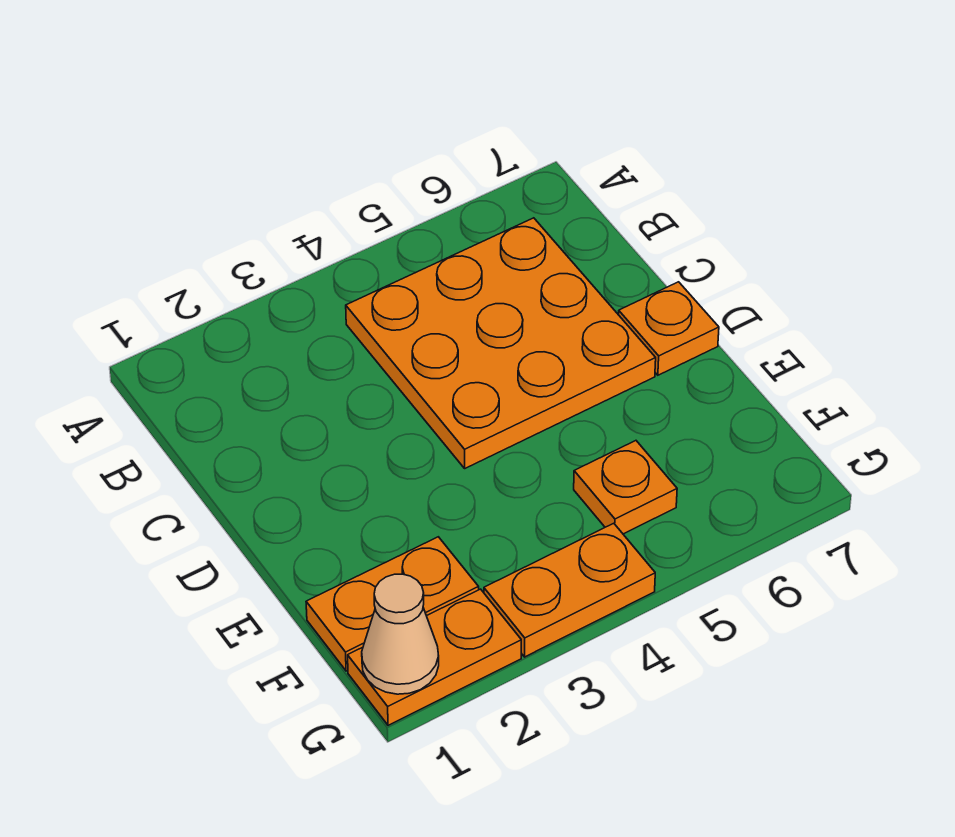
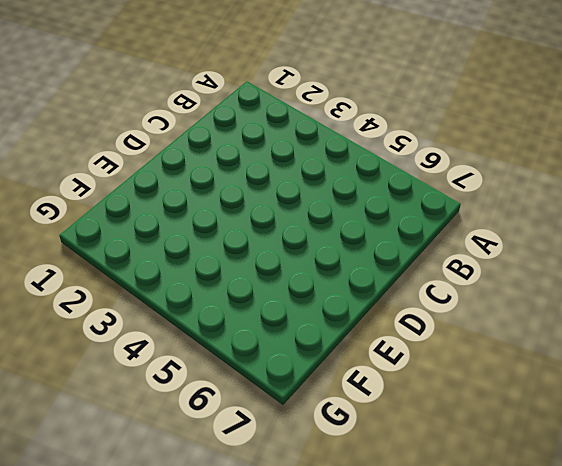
none -> orange plate B4:D6 level 1
none -> orange plate D7 level 1

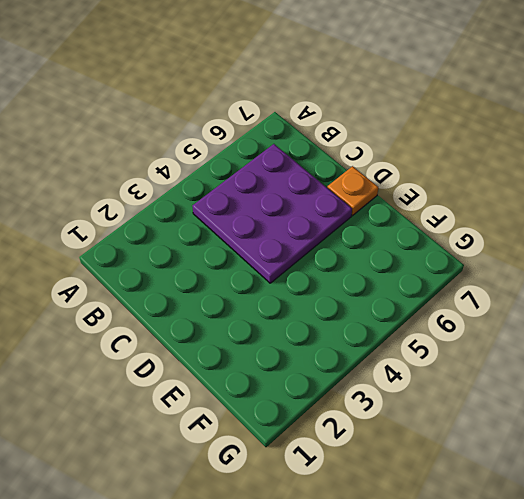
purple plate B4:D6 level 1 -> orange plate B4:D6 level 1
none -> orange plate F1:F2 level 1
none -> orange plate F5 level 1

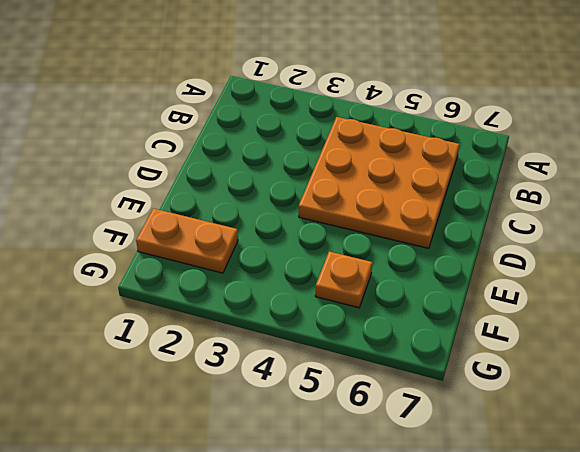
none -> orange plate D7 level 1
none -> orange plate G1:G2 level 1

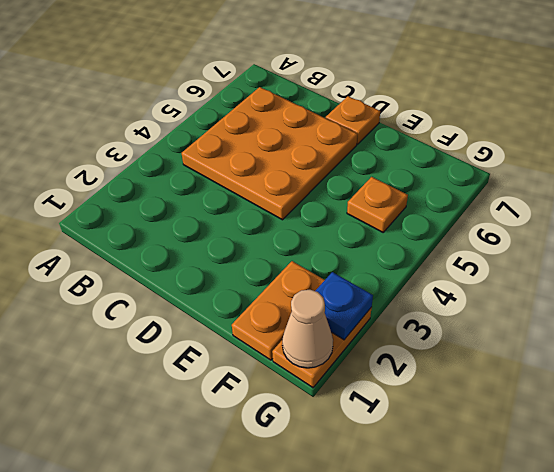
blue plate G2 level 2 -> none
none -> orange plate G3:G4 level 1

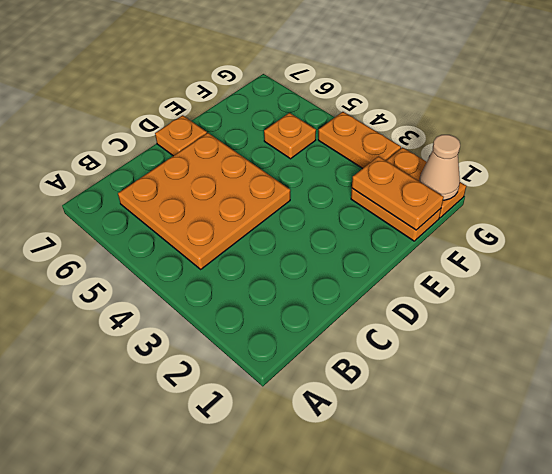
orange plate F1:F2 level 2 -> none

